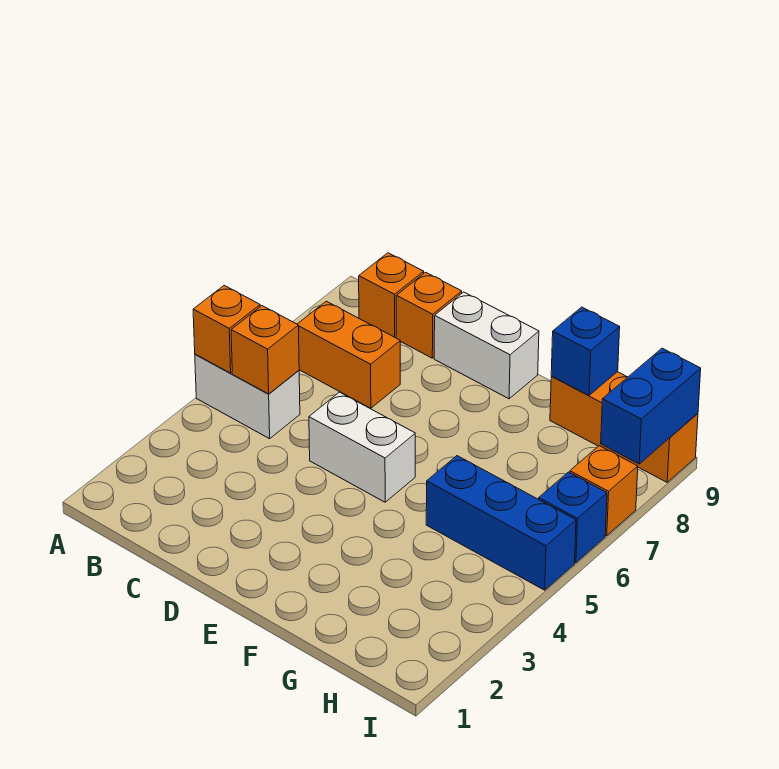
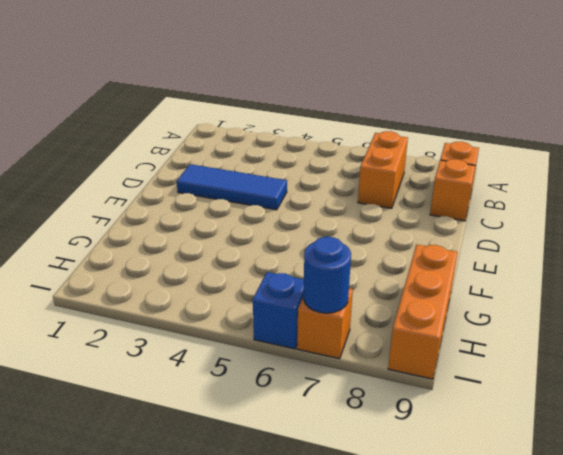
blue tile D2:D4 level 1 -> none
blue round brick I7 level 2 -> none
none -> white brick A5:B5 level 1
none -> white brick D5:E5 level 1
none -> white brick D9:E9 level 1

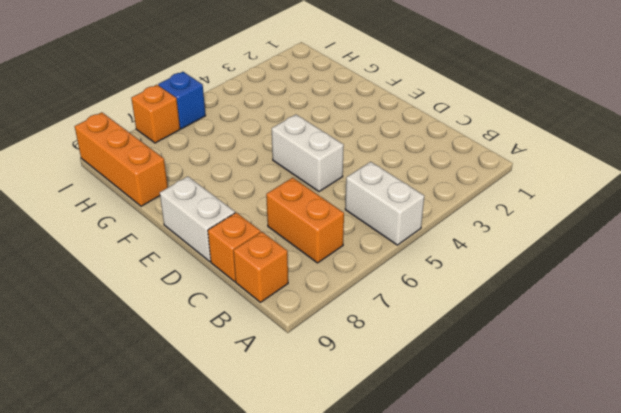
none -> blue brick G5:I5 level 1
none -> orange brick A5 level 2
none -> orange brick B5 level 2

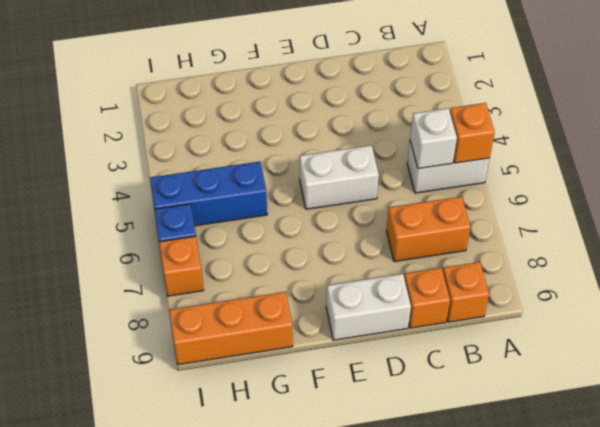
white brick B5 level 2 -> orange brick B5 level 2
none -> blue brick G9 level 2
none -> blue brick I8:I9 level 2

